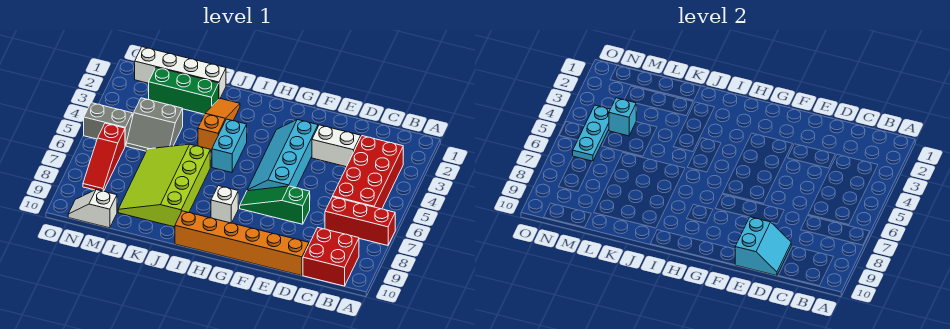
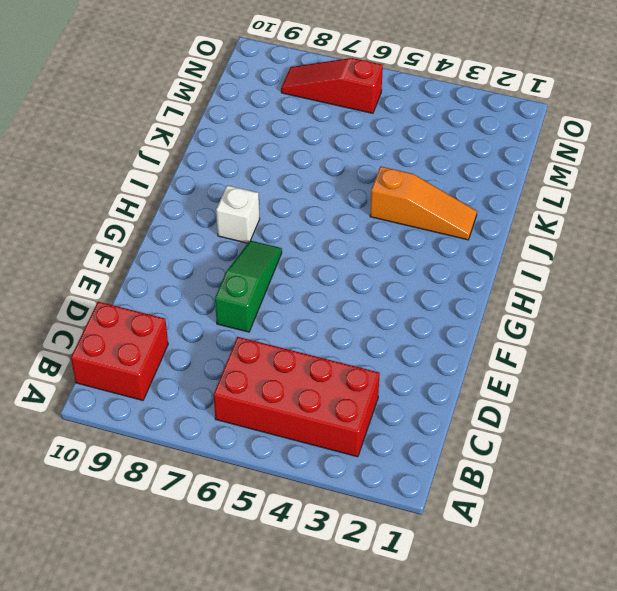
none -> red brick A7:C7 level 1
none -> white brick D3:E3 level 1
none -> orange brick D10:I10 level 1

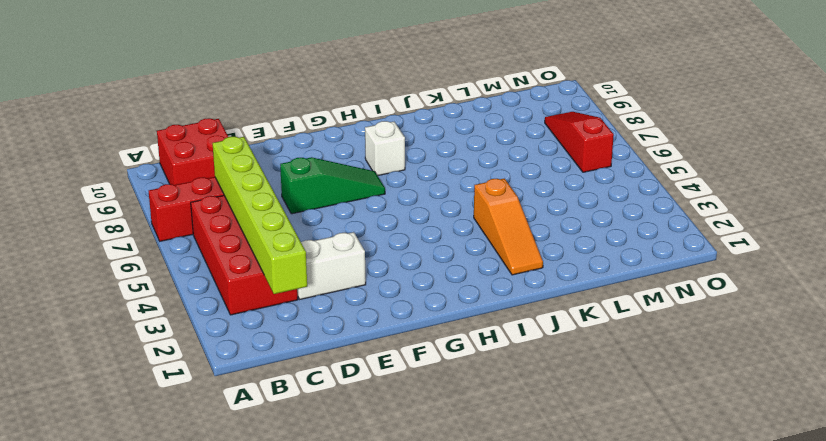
lime brick C2:C7 level 2 -> none
none -> orange brick D10:I10 level 1
none -> cyan slope F3:G6 level 1 top F
none -> cyan brick I4:I5 level 1

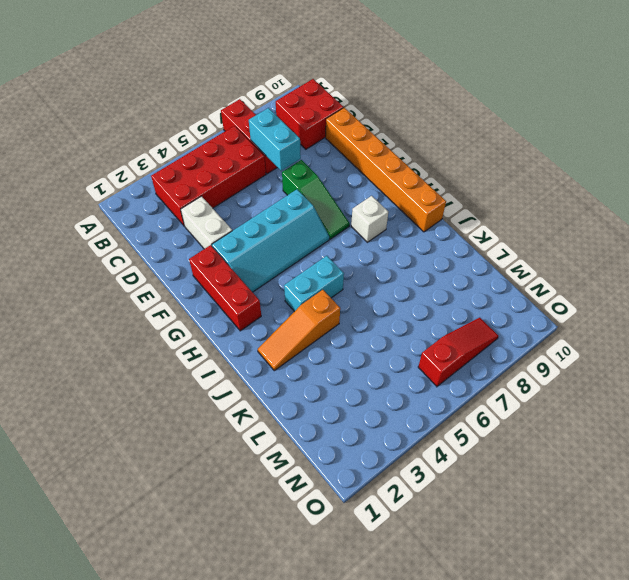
cyan brick C7:D7 level 2 -> none
red brick F2:H2 level 1 -> none
none -> lime slope J6:L9 level 1 top J
none -> white brick K1:N1 level 1
none -> green brick K2:M2 level 1

